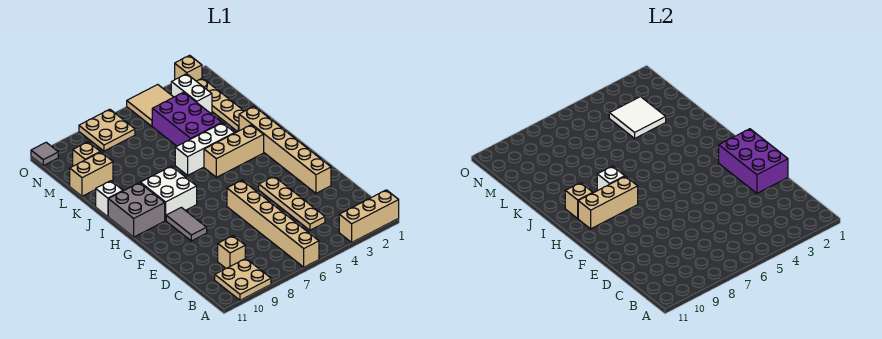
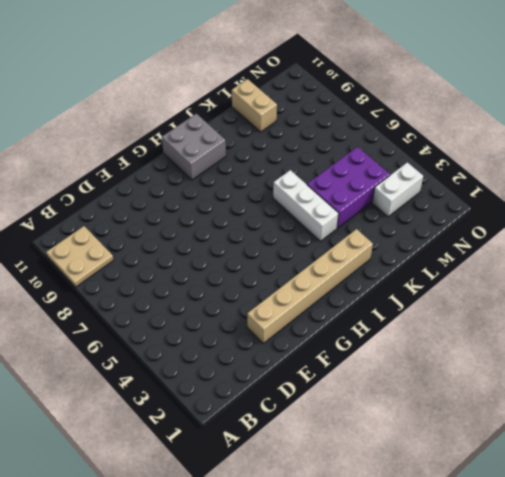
none -> tan brick A1:A3 level 1
none -> tan brick A6:F6 level 1
none -> tan plate C4:F4 level 1

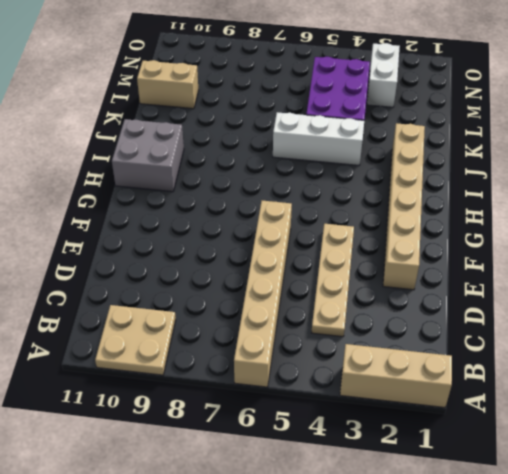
none -> tan brick C9 level 1
none -> grey tile F9:G9 level 1
none -> white brick H8:I9 level 1

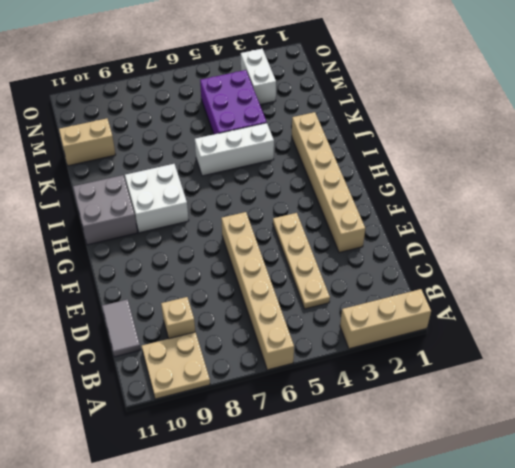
grey tile C11:D11 level 1 -> grey tile F9:G9 level 1
none -> tan brick I3:I5 level 1
none -> white brick J11 level 1
none -> tan plate K2:N2 level 1

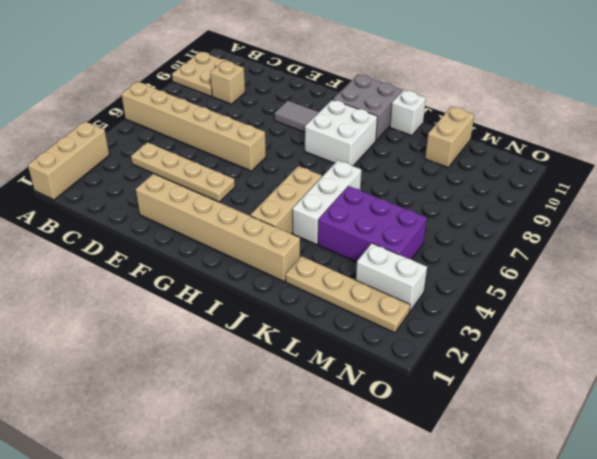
none -> tan brick M10 level 1
none -> tan tile N4:O5 level 1
none -> tan plate N7:O8 level 1

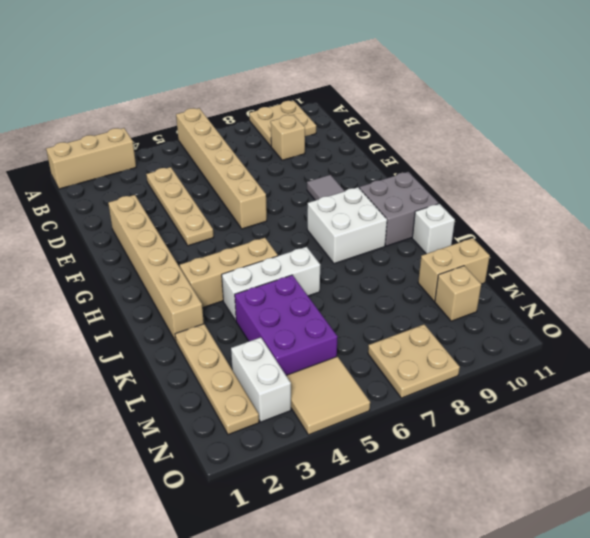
none -> tan brick O2 level 1
none -> grey tile O11 level 1
none -> purple brick E1:G2 level 2

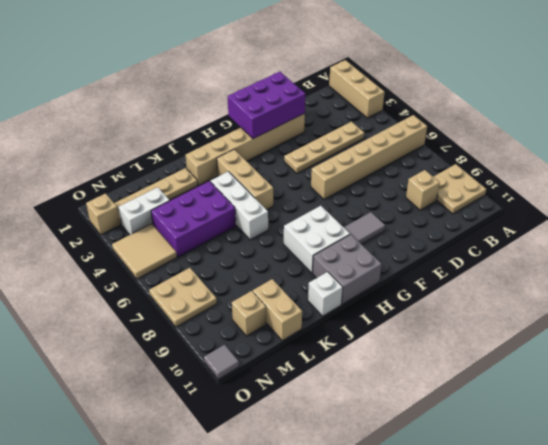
none -> tan brick H8:H10 level 2
none -> white brick I8 level 2
none -> tan brick I10 level 2

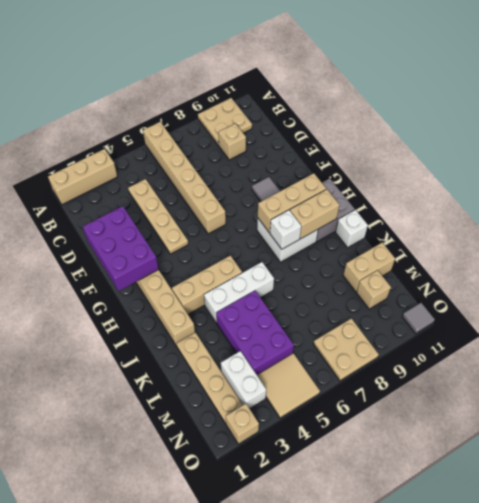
tan brick I9:I10 level 2 -> tan brick I10 level 2
none -> white tile L3:M4 level 2

